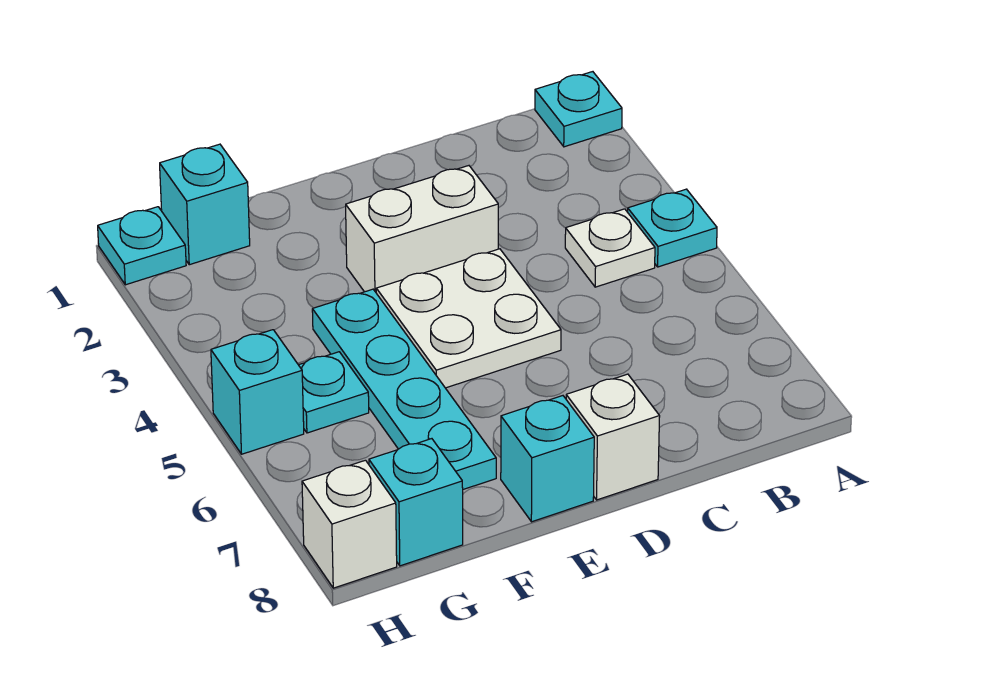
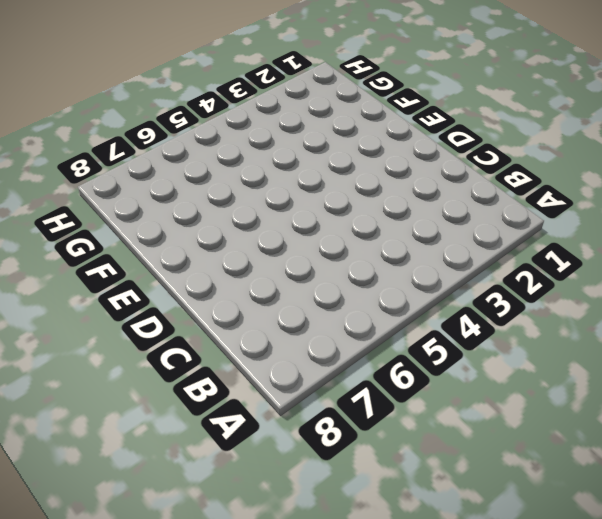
none -> cyan plate A1 level 1
none -> cyan plate A4 level 1
none -> white plate B4 level 1

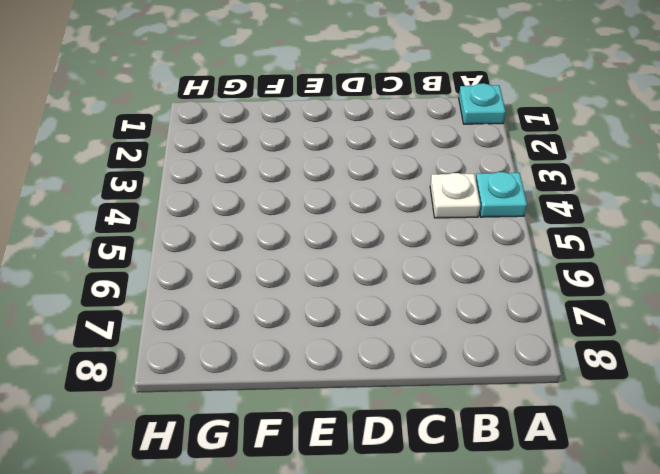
none -> white brick D3:E3 level 1
none -> white plate D4:E5 level 1
none -> white brick D8 level 1

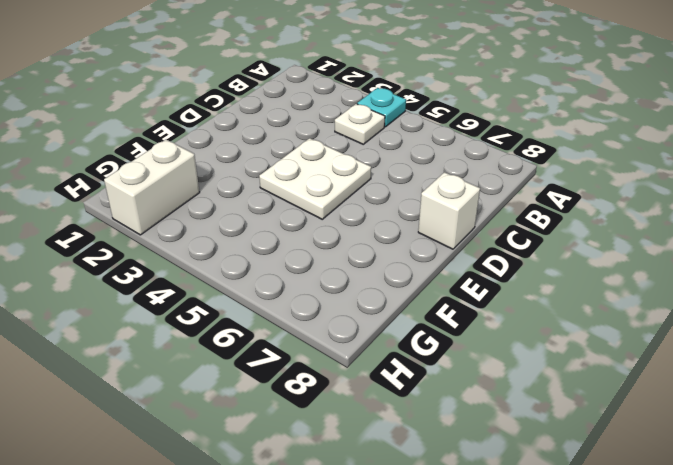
white brick G2:H2 level 1 -> white brick D3:E3 level 1
none -> cyan plate A1 level 1
none -> cyan brick E8 level 1
none -> cyan plate F4:F7 level 1

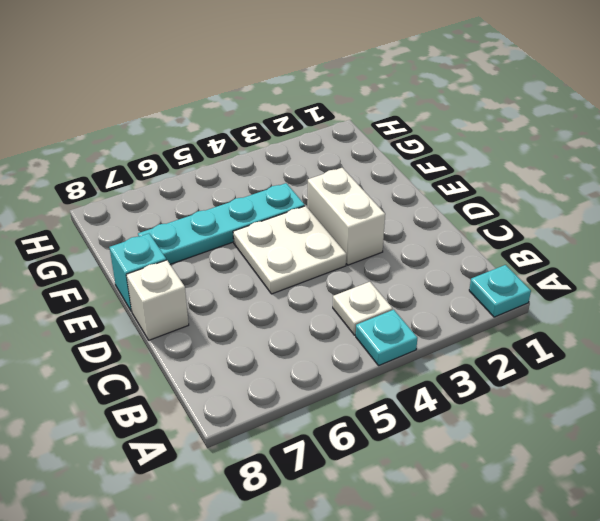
none -> cyan brick G1 level 1
none -> cyan plate G5 level 1
none -> cyan brick G8 level 1

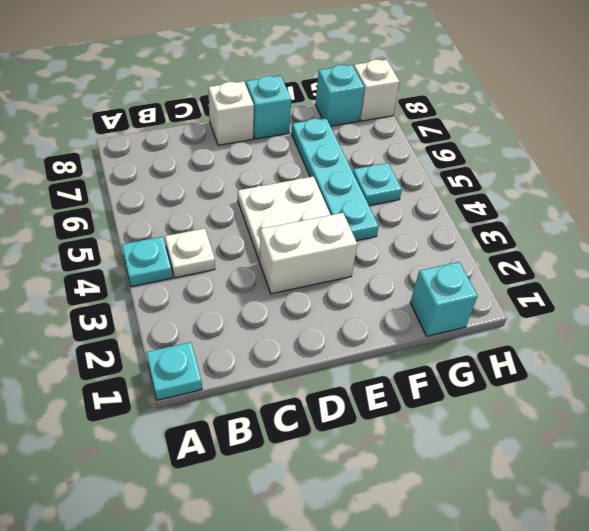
none -> cyan plate H1 level 1
none -> cyan brick H5 level 1

